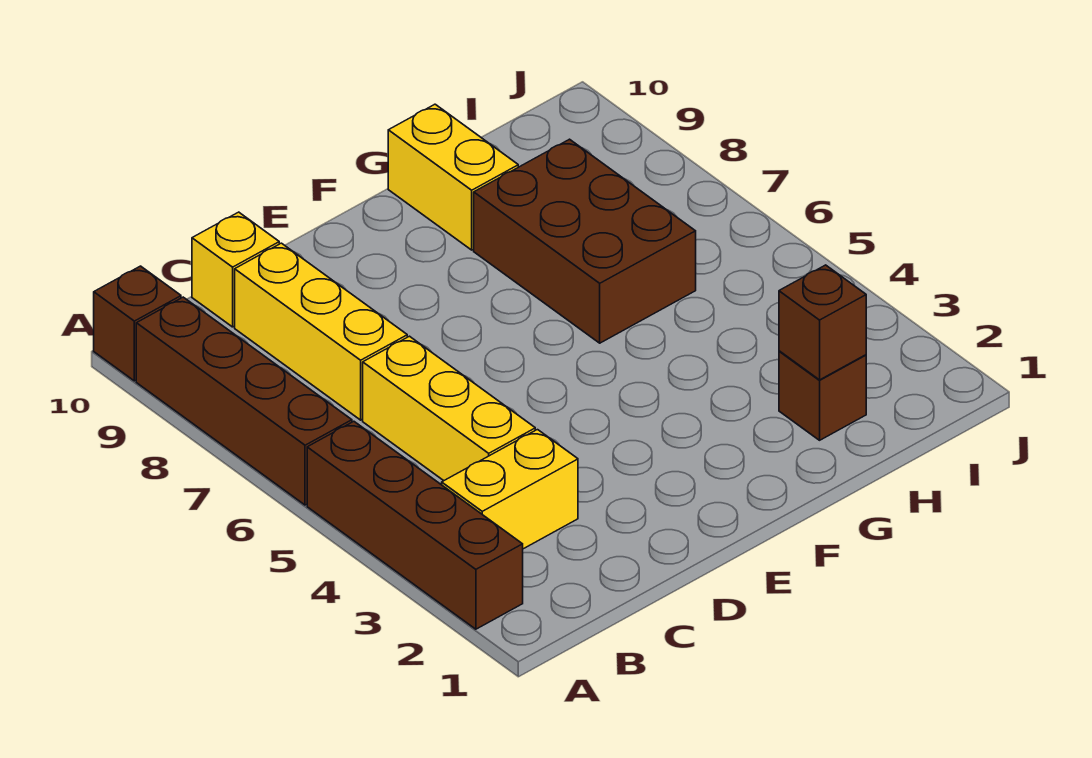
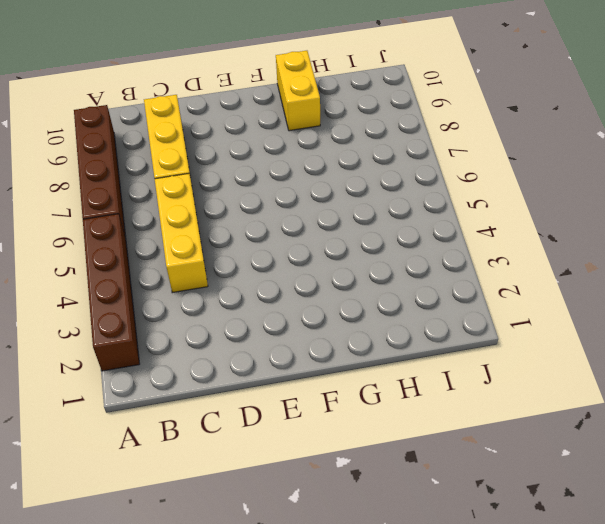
none -> brown brick A10 level 1
none -> yellow brick B3:C3 level 1

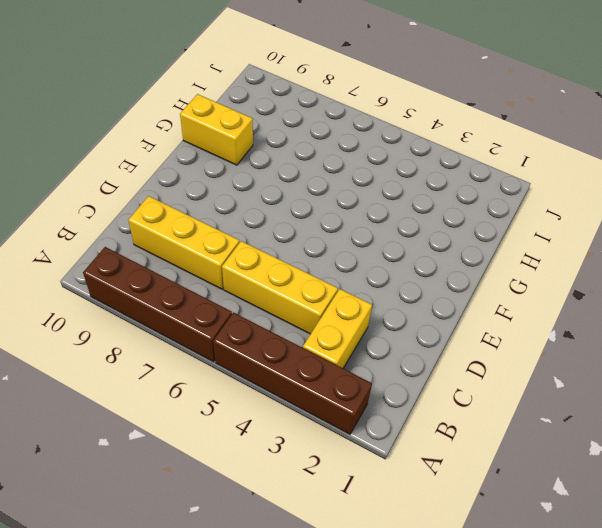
none -> brown brick A10 level 1
none -> yellow brick C10 level 1

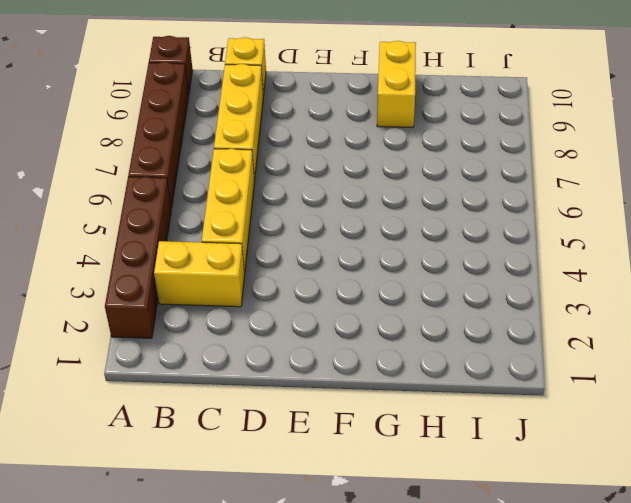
none -> brown brick G6:H8 level 1
none -> brown brick H2 level 1

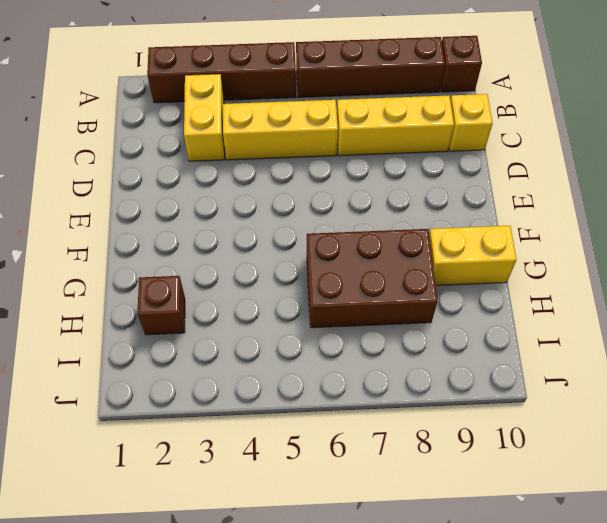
none -> brown brick H2 level 2

